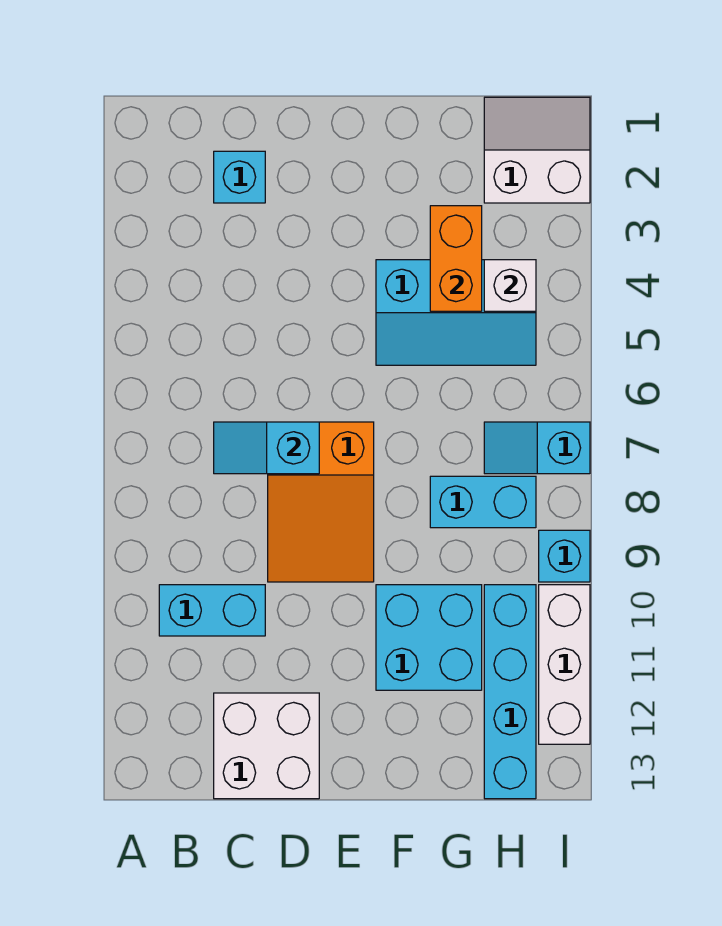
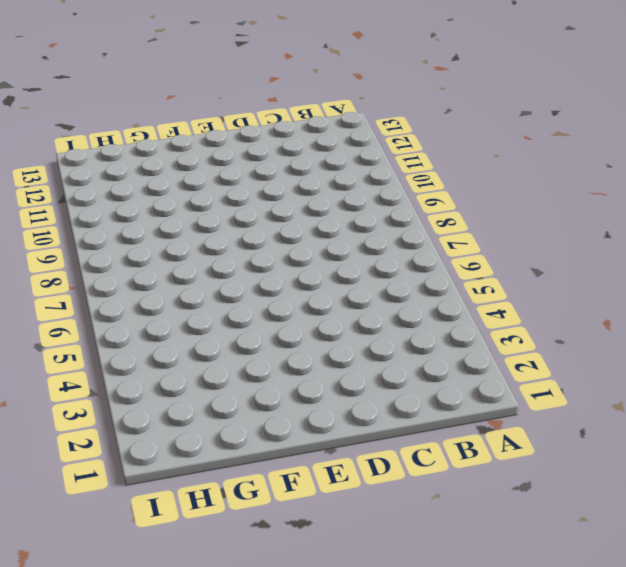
none -> cyan brick B10:C10 level 1
none -> cyan brick C2 level 1
none -> white brick C12:D13 level 1

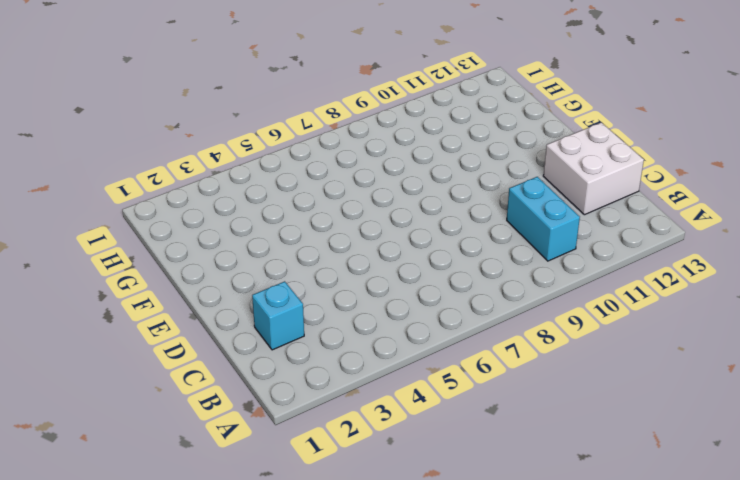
none -> orange slope D7:E9 level 1 top 7
none -> cyan slope F4:H5 level 1 top 4
none -> cyan brick F10:G11 level 1

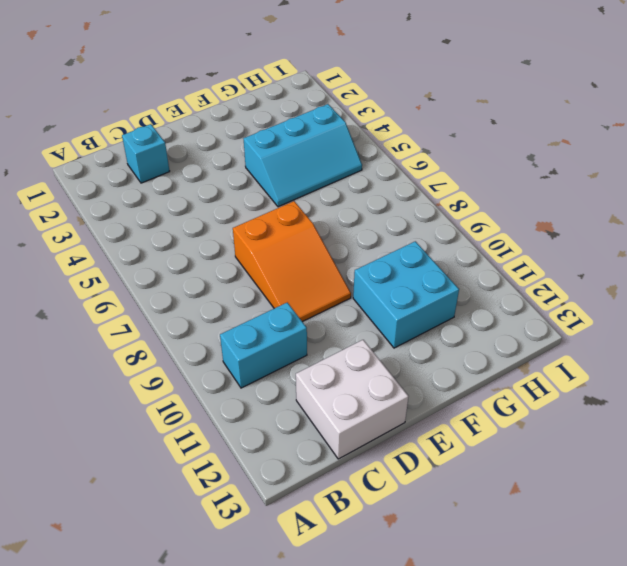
none -> cyan brick G8:H8 level 1
none -> white slope H1:I2 level 1 top 2
none -> cyan slope H7:I7 level 1 top I

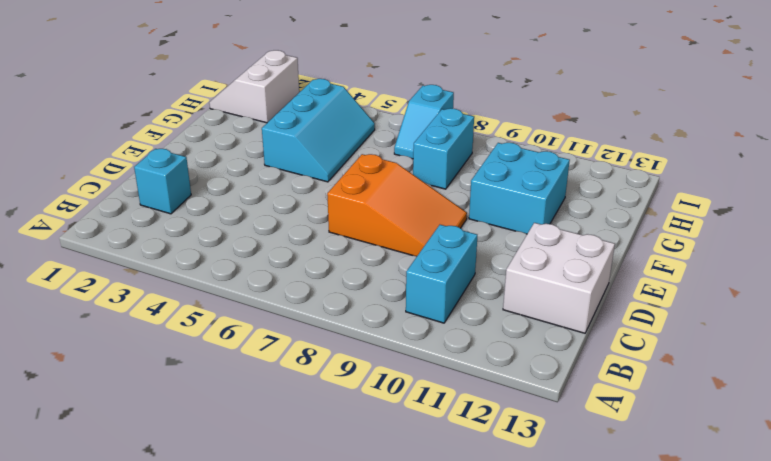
none -> cyan brick H10:H13 level 1
none -> cyan brick I9 level 1
none -> white brick I10:I12 level 1

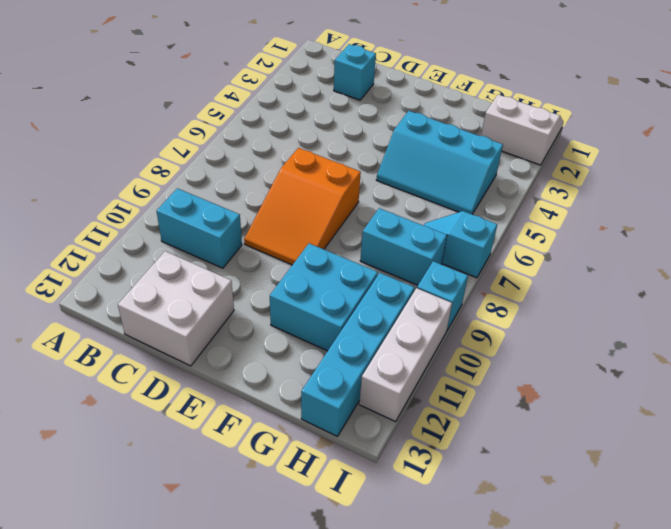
none -> cyan slope C7:D7 level 2 top D
none -> orange brick G3:G4 level 2
none -> white brick H4 level 2

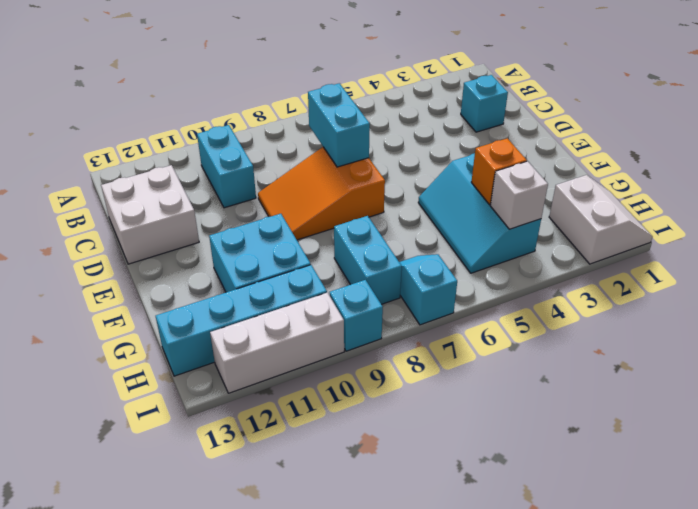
cyan brick C7:D7 level 2 -> cyan slope C7:D7 level 2 top D
orange brick G4 level 2 -> orange brick G3:G4 level 2

